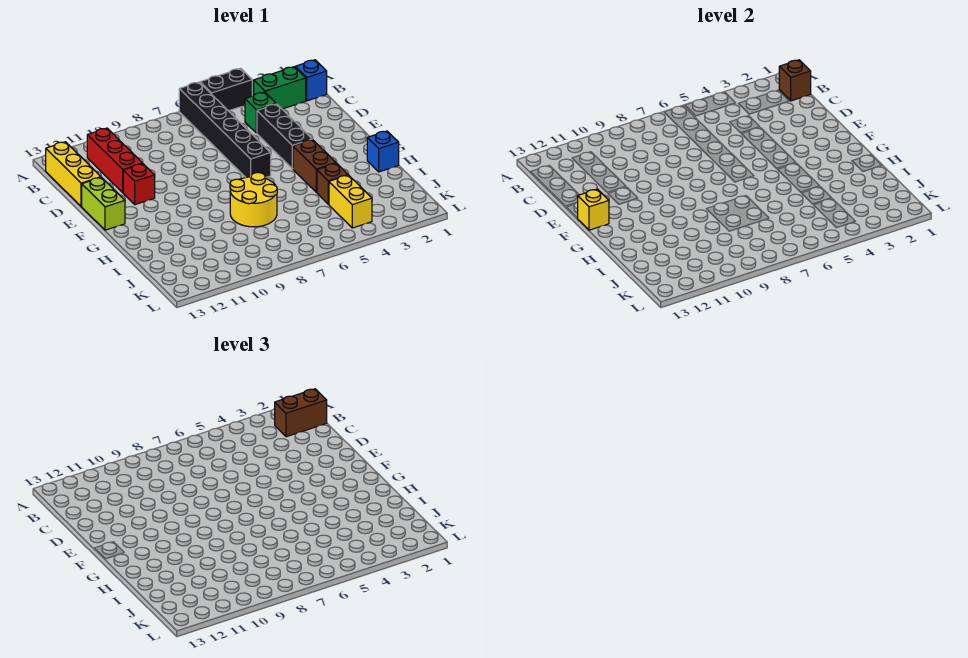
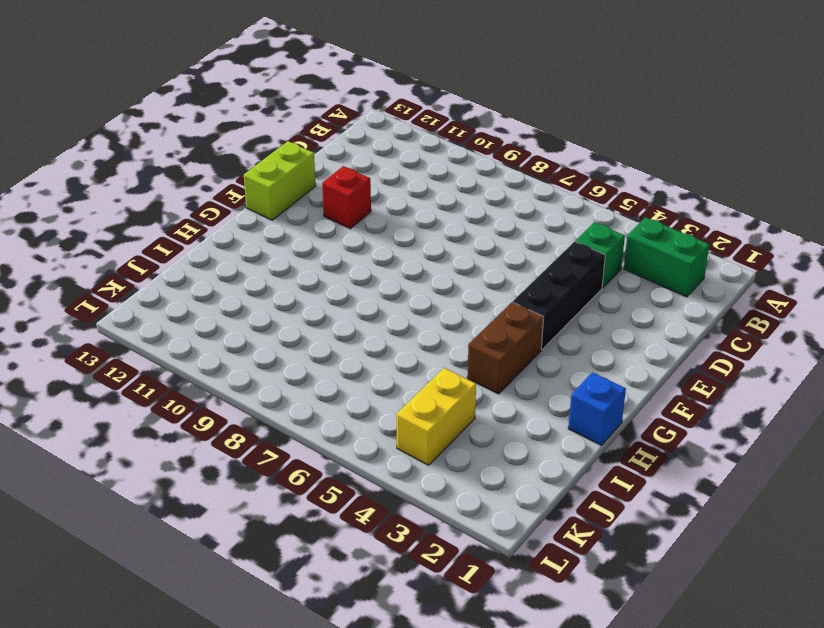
none -> black brick A4:A5 level 1
none -> black brick A6:F6 level 1
none -> blue brick B1 level 1

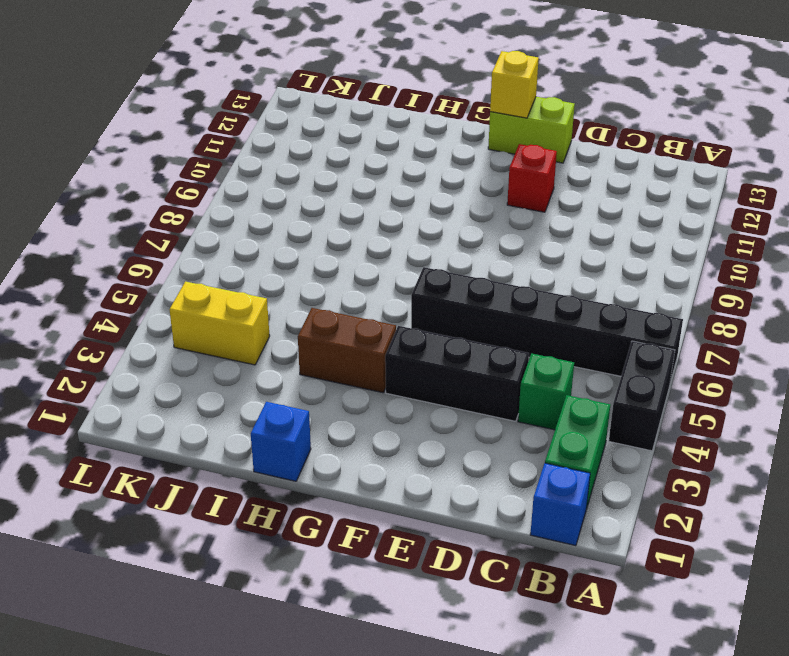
none -> red brick B11:D11 level 1
none -> yellow brick B13:D13 level 1
none -> yellow round brick H7:I8 level 1

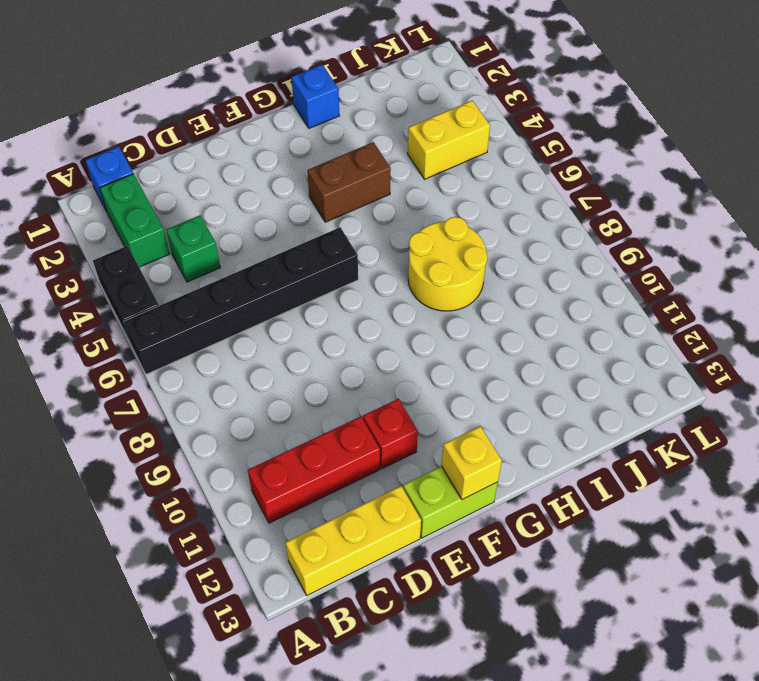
none -> black brick D4:F4 level 1
none -> brown brick I4 level 1
none -> brown brick B1 level 2

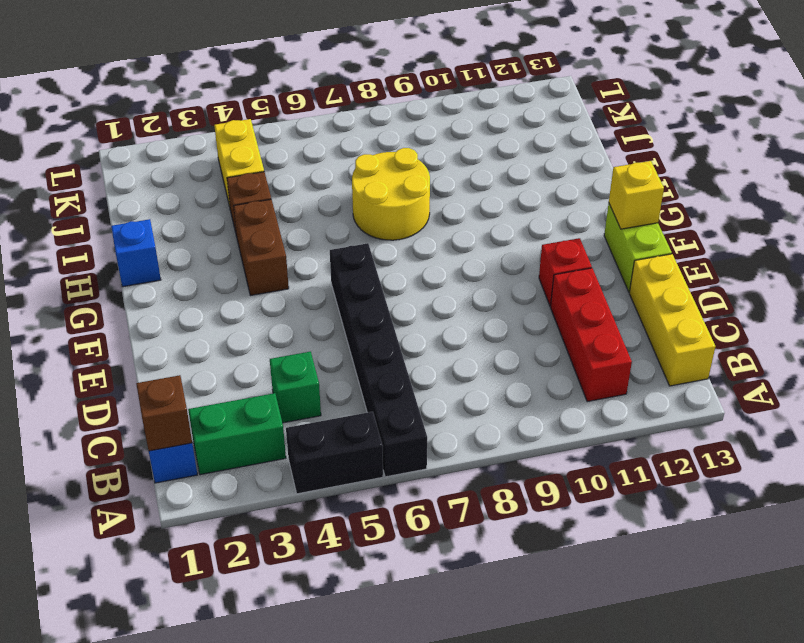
none -> black brick D4:F4 level 1
none -> brown brick B1:B2 level 3

